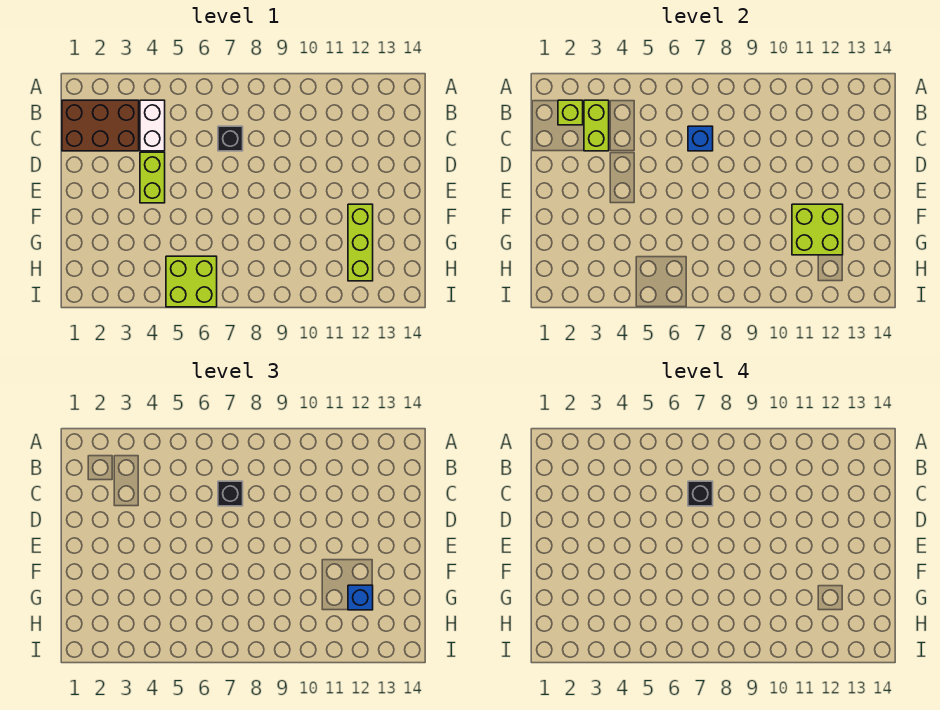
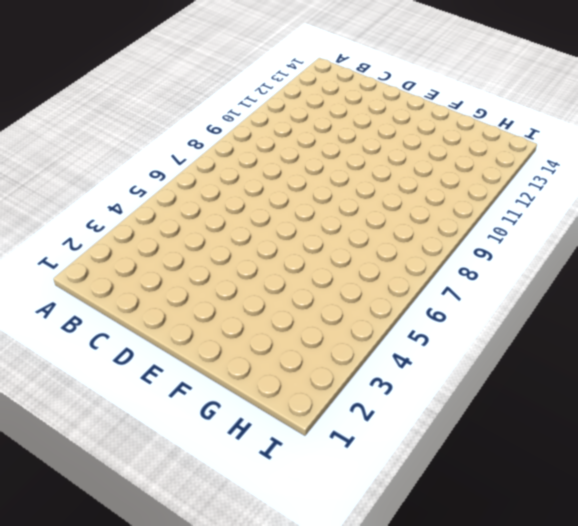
none -> brown brick B1:C3 level 1
none -> white brick B4:C4 level 1
none -> black brick C7 level 1

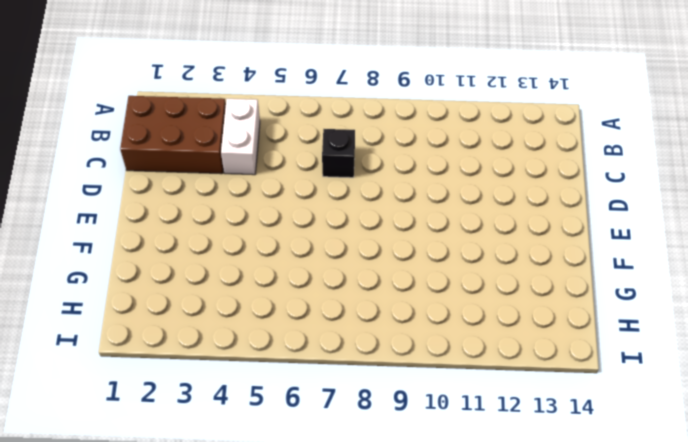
none -> lime brick D4:E4 level 1
none -> lime brick F12:H12 level 1
none -> lime brick H5:I6 level 1

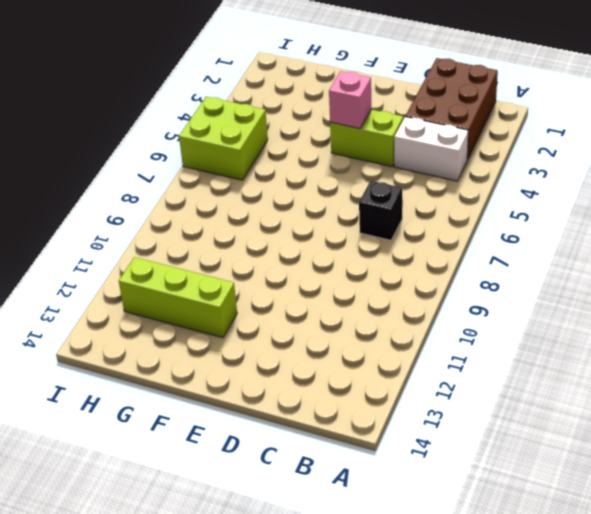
pink brick E4 level 2 -> none
none -> lime brick B2 level 2
none -> lime brick B3:C3 level 2
none -> blue brick C7 level 2

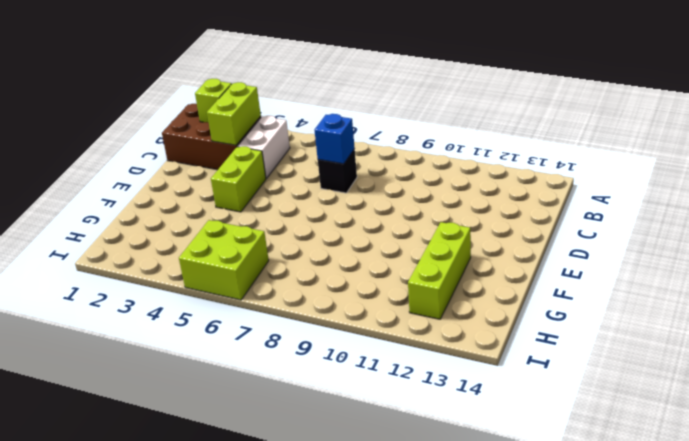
none -> lime brick F11:G12 level 2
none -> black brick C7 level 3
none -> blue brick G12 level 3

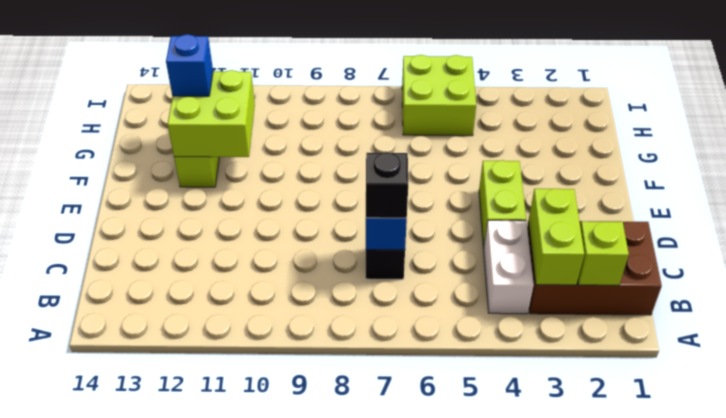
none -> black brick C7 level 4

